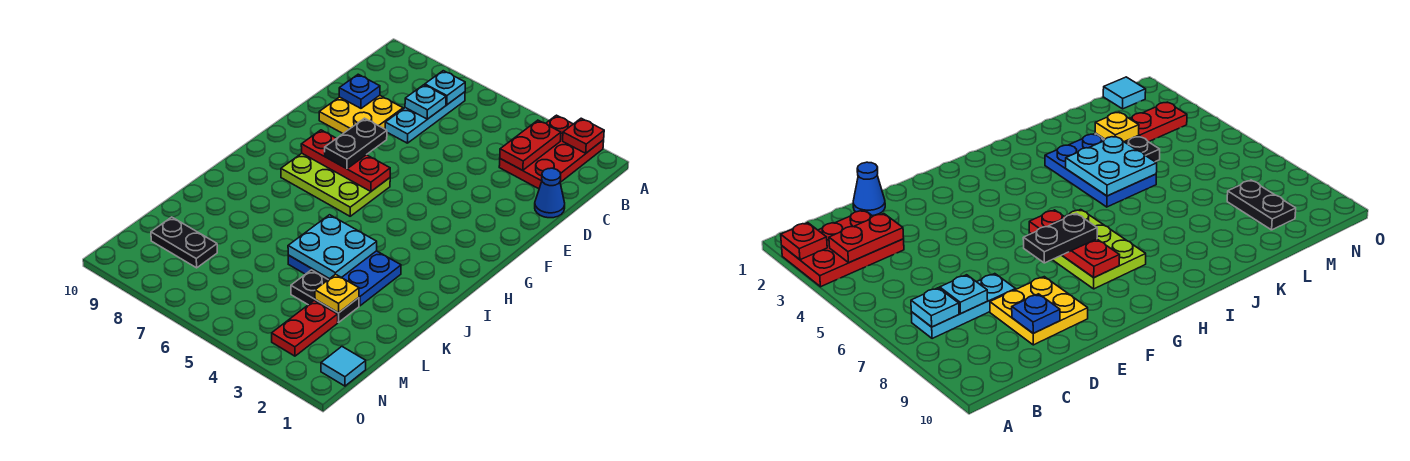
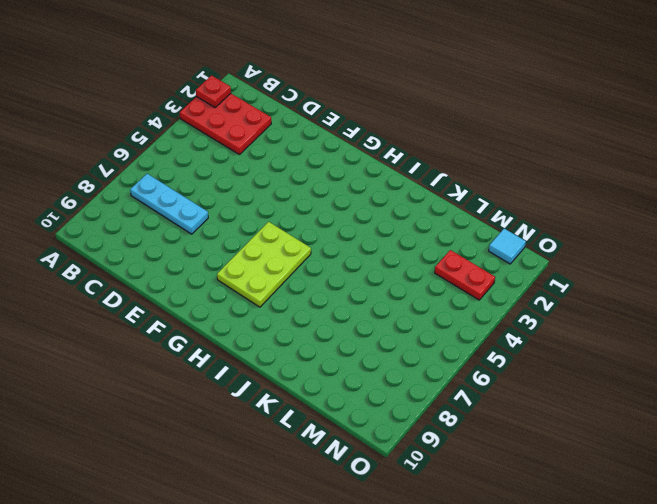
none -> blue cone D1 level 1
none -> yellow plate D8:E9 level 1
none -> blue plate J3:K5 level 1

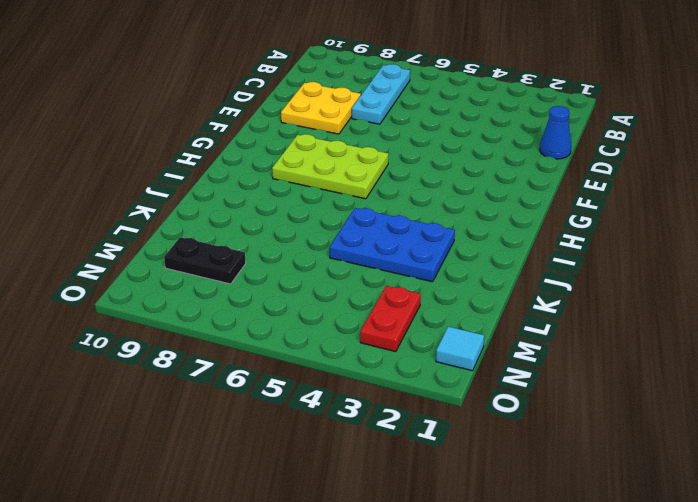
none -> red plate A2:C3 level 1
none -> black plate L3:L4 level 1
none -> red plate A2 level 2

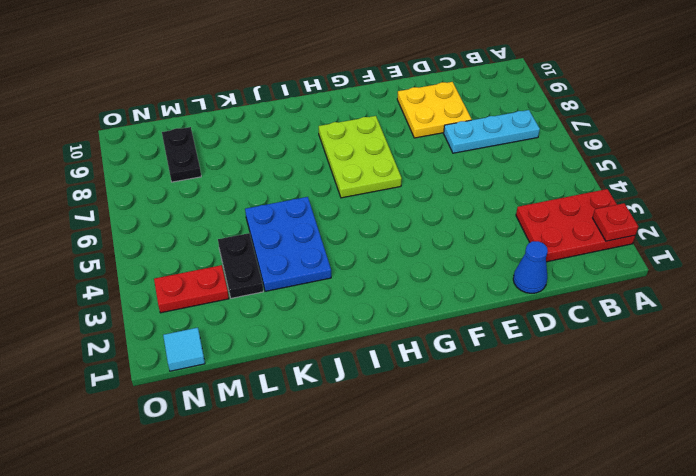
none -> red plate B3:C3 level 2
none -> cyan plate B7 level 2
none -> cyan plate C7 level 2

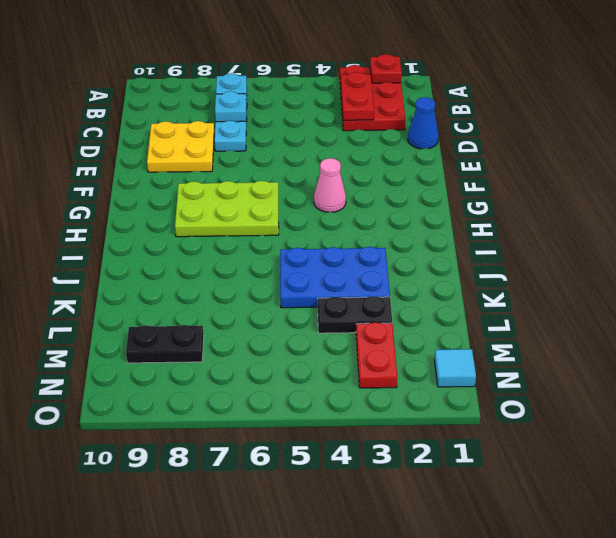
pink cone G4 level 1 -> none
none -> blue plate D9 level 2
none -> red plate G6:G8 level 2
none -> cyan plate J4:K5 level 2

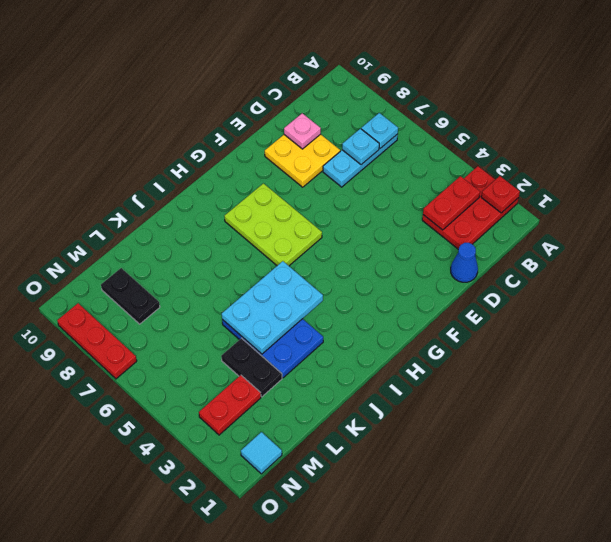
pink plate D9 level 2 -> blue plate D9 level 2
cyan plate I4:K5 level 2 -> cyan plate J4:K5 level 2
red plate O7:O9 level 1 -> red plate G6:G8 level 2
none -> yellow plate L3 level 2
none -> black plate F7:G7 level 3

